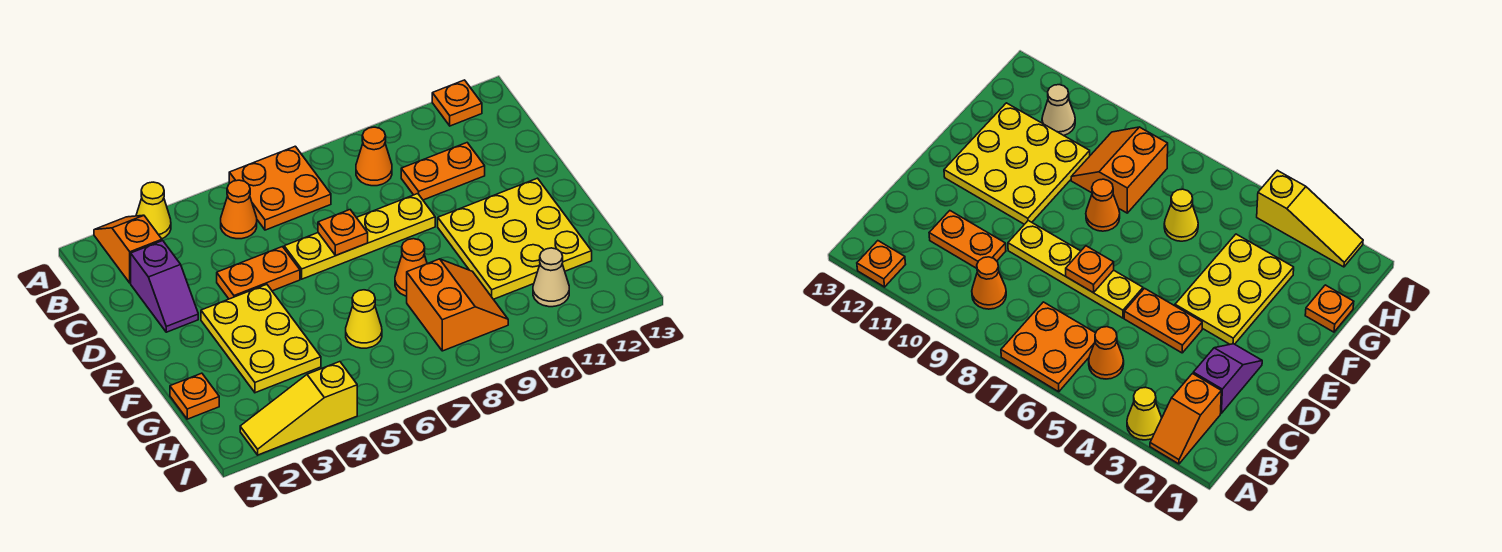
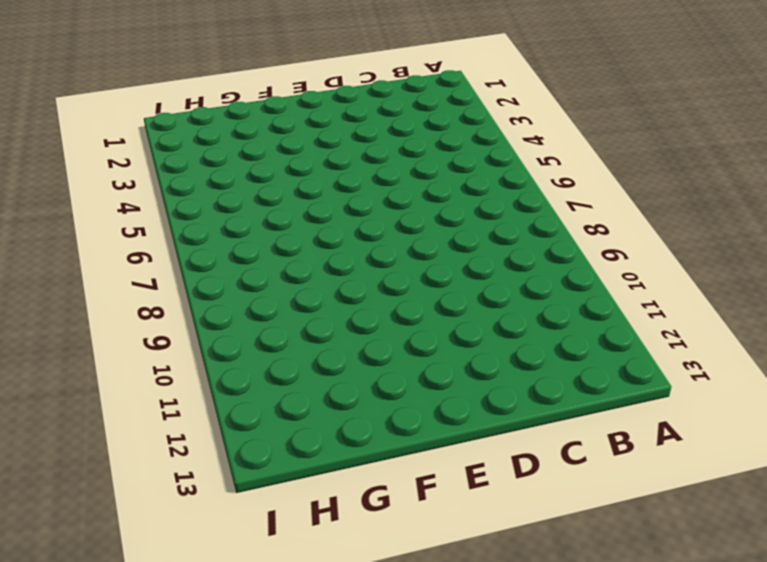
none -> orange slope A2:B2 level 1 top B
none -> yellow cone A3 level 1
none -> orange plate A6:B7 level 1

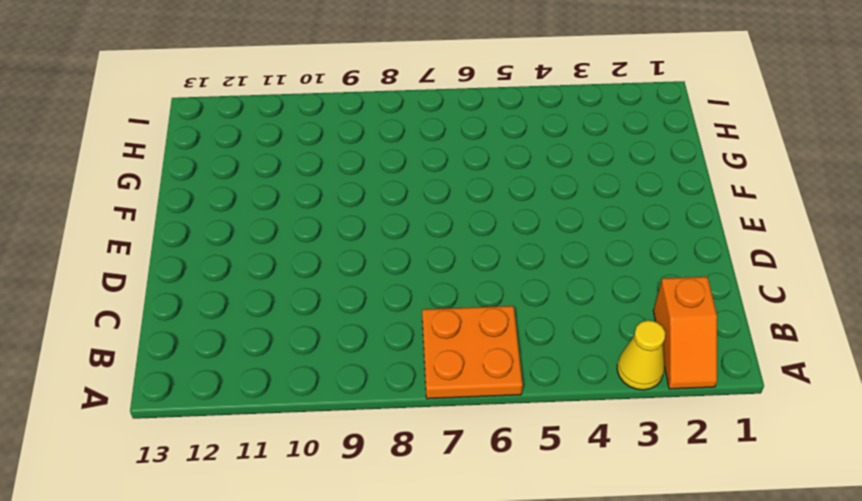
none -> orange plate A12 level 1
none -> orange cone B5 level 1
none -> orange cone B9 level 1

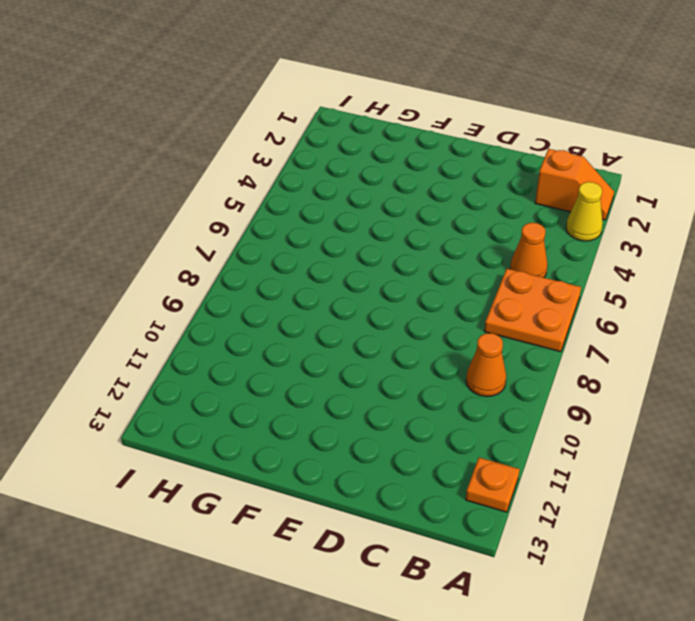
none -> purple slope C2:D2 level 1 top C
none -> orange plate C10:C11 level 1
none -> orange plate D4:D5 level 1

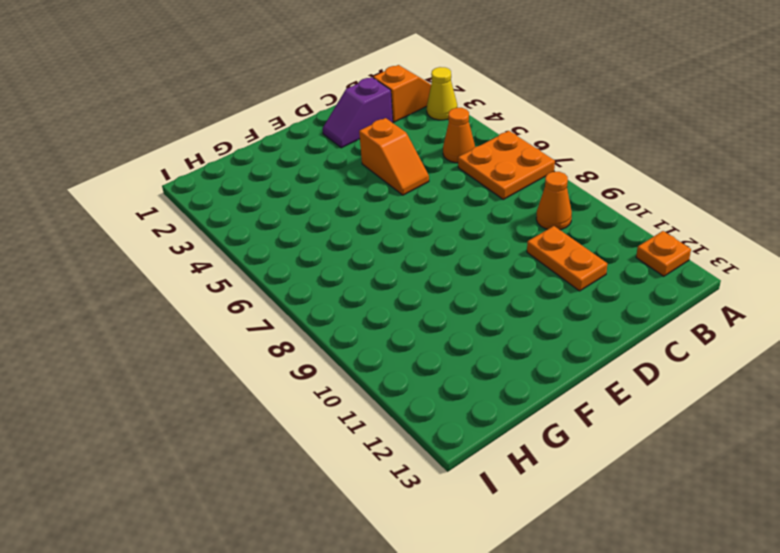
orange slope D4:D5 level 1 top 4 -> orange plate D4:D5 level 1
none -> yellow plate D6:D9 level 1
none -> yellow plate E3:G4 level 1
none -> yellow plate E10:G12 level 1

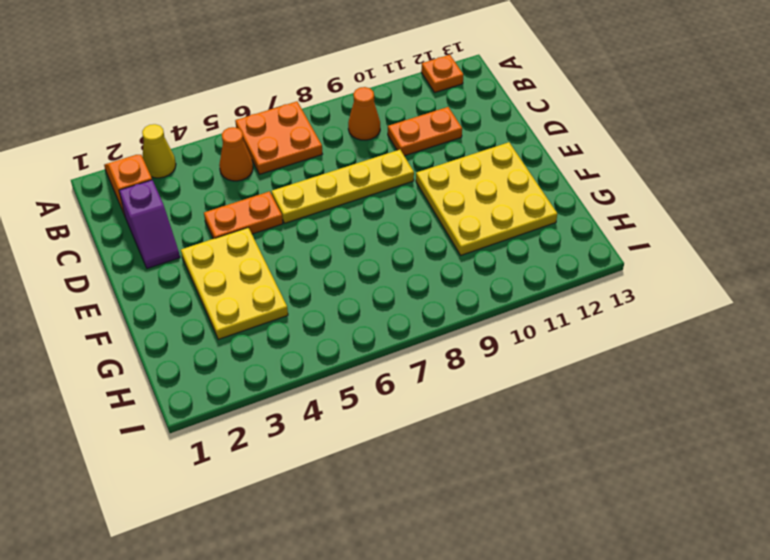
none -> orange cone F8 level 1
none -> orange plate G1 level 1
none -> yellow cone G6 level 1

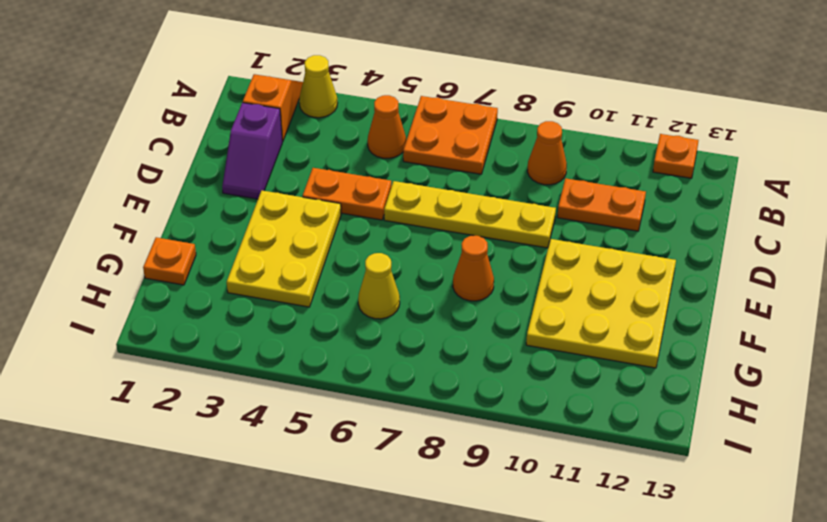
none -> orange slope G8:H9 level 1 top 8
none -> tan cone H11 level 1
none -> yellow slope I2:I4 level 1 top 4

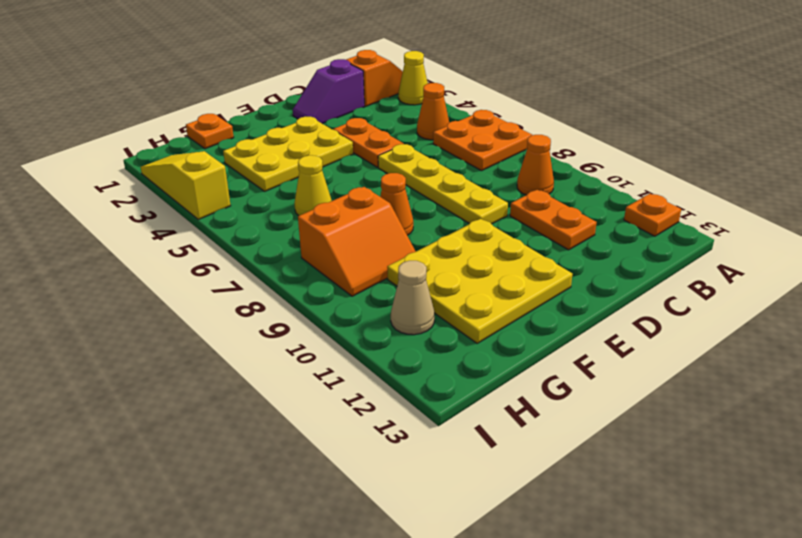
none -> orange plate D7 level 2

